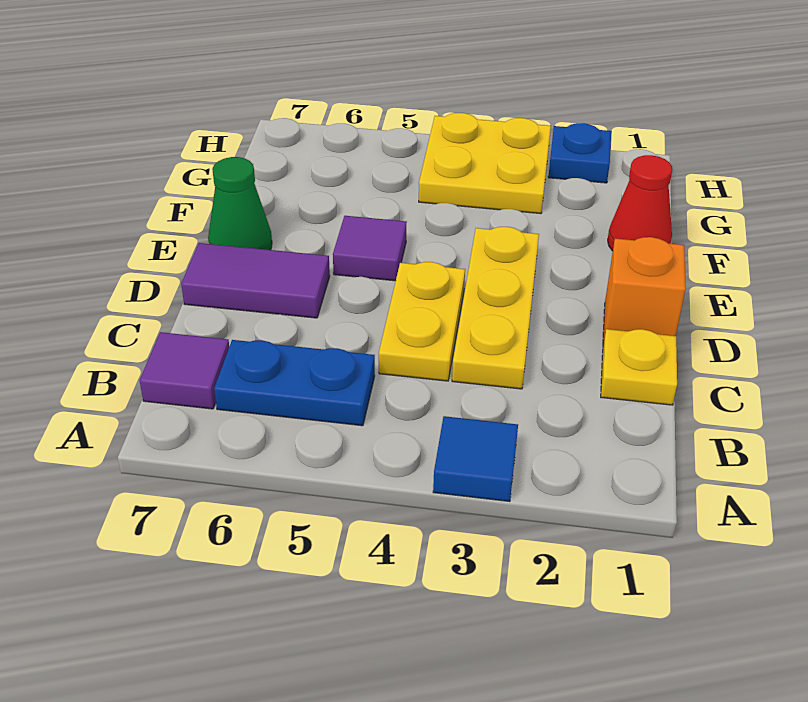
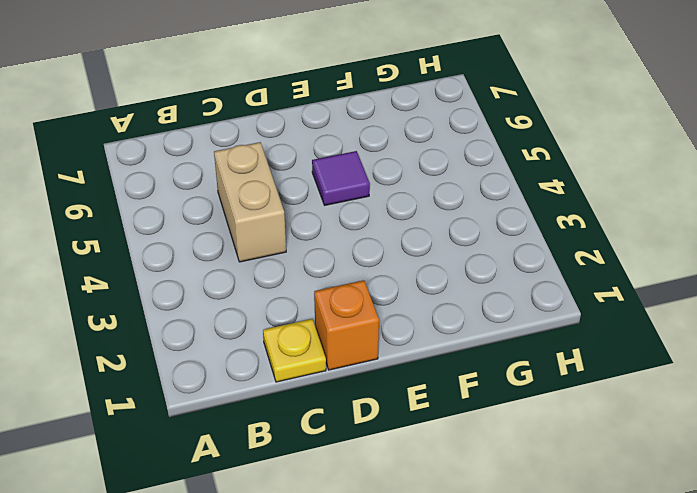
tan brick C4:C5 level 1 -> yellow plate C4:D4 level 1
none -> blue tile A3 level 1
none -> blue plate B5:B6 level 1
none -> purple tile B7 level 1

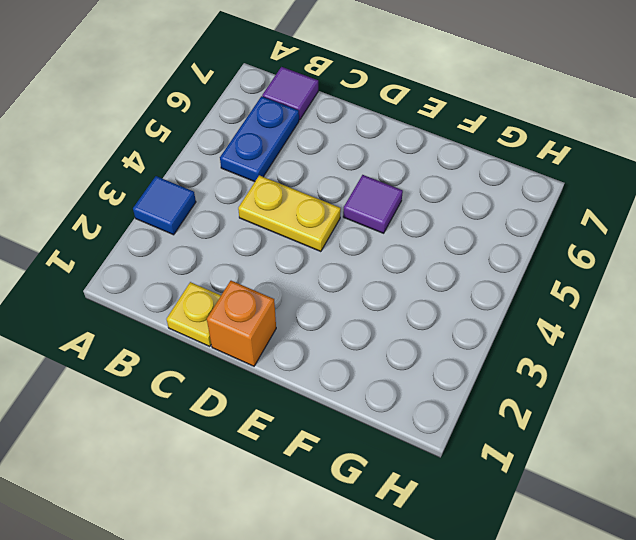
none -> yellow plate C3:E3 level 1
none -> purple tile D6:D7 level 1
none -> green cone E7 level 1

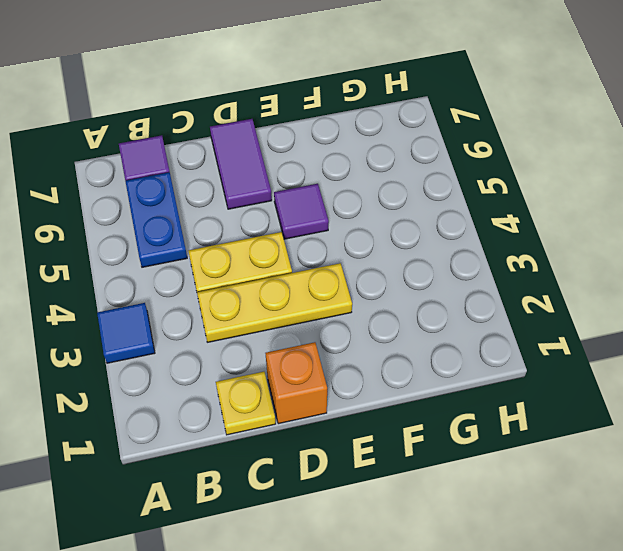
none -> green cone E7 level 1
none -> red cone F1 level 1
none -> yellow plate G3:H4 level 1

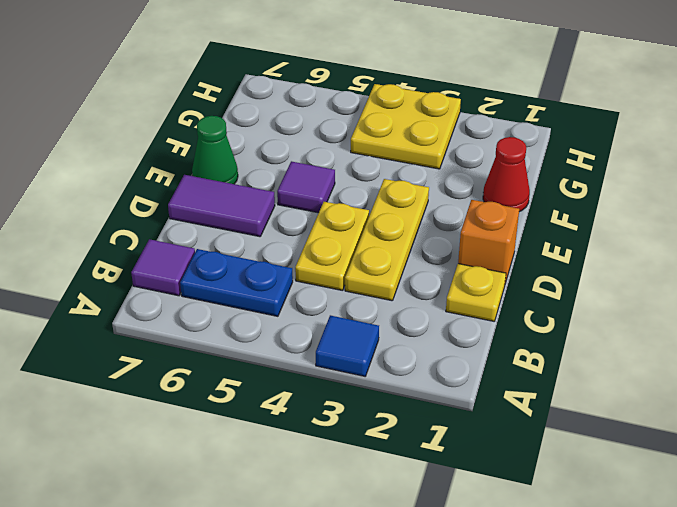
none -> blue plate H2 level 1

